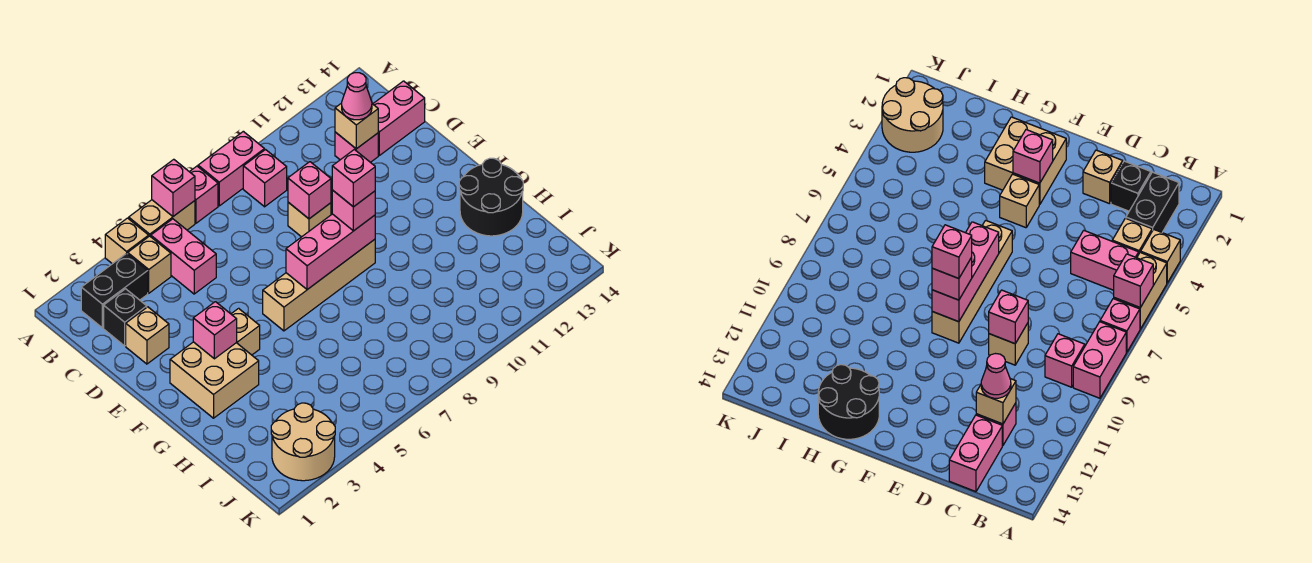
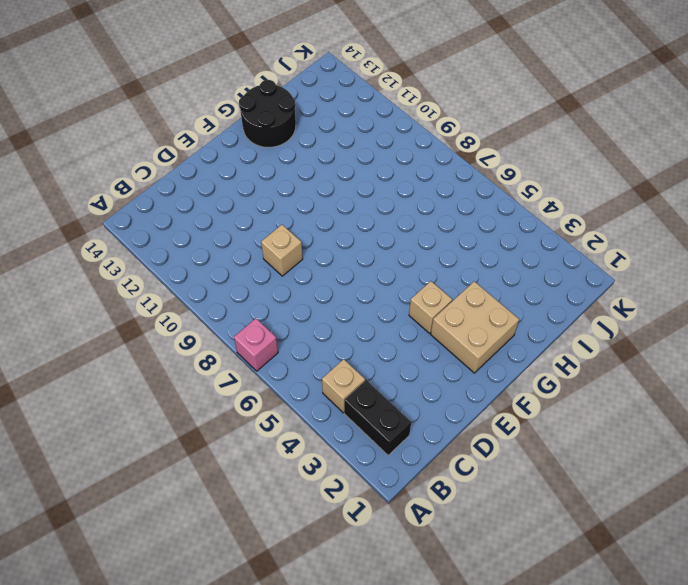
none -> tan brick A4 level 1
none -> tan brick A5:A6 level 1
none -> pink brick A8:A9 level 1

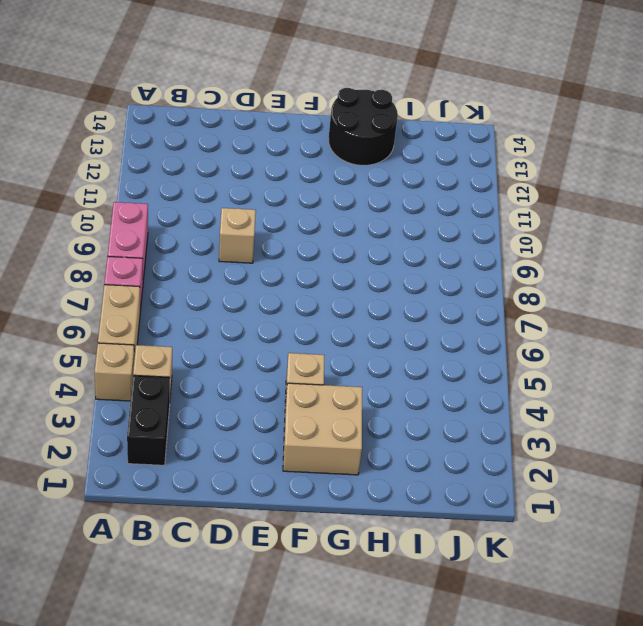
none -> pink brick B5:C5 level 1
none -> pink brick B9 level 1
none -> black brick C2 level 1

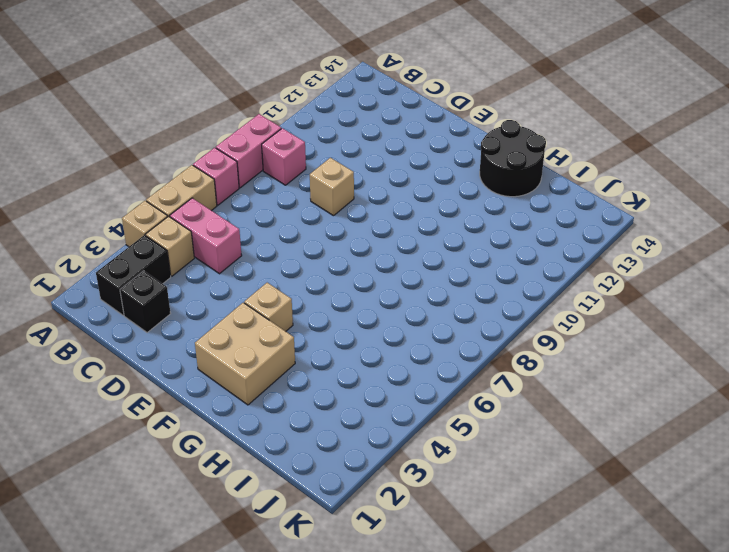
none -> pink brick C12 level 1
none -> pink brick C13:C14 level 1
none -> tan brick D2 level 1

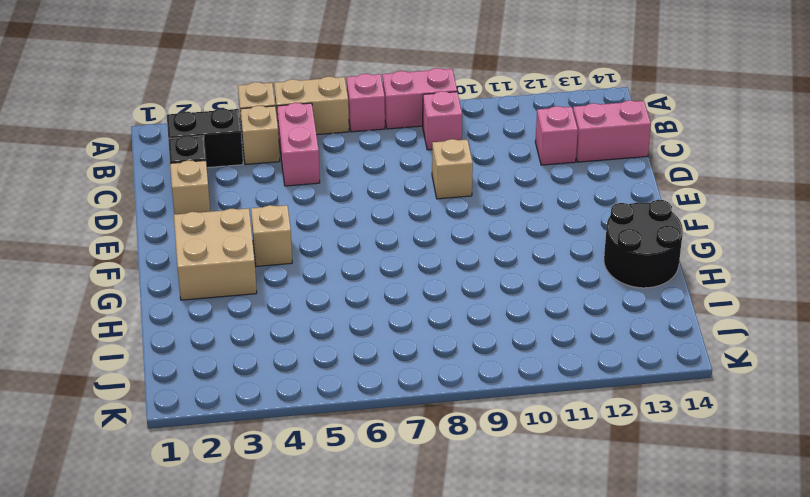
none -> tan brick F6:F9 level 1
none -> tan round brick J2:K3 level 1
none -> pink brick A6 level 2

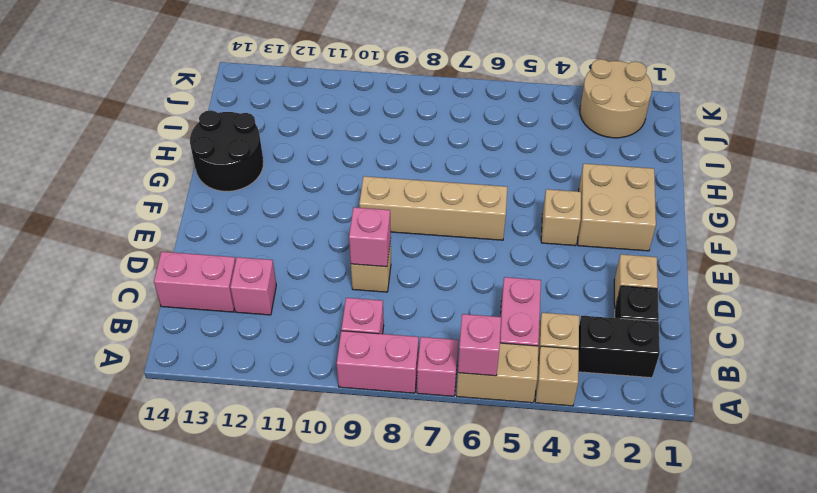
none -> tan brick C12 level 2
none -> pink brick F3 level 2
none -> pink brick F7:F9 level 2

